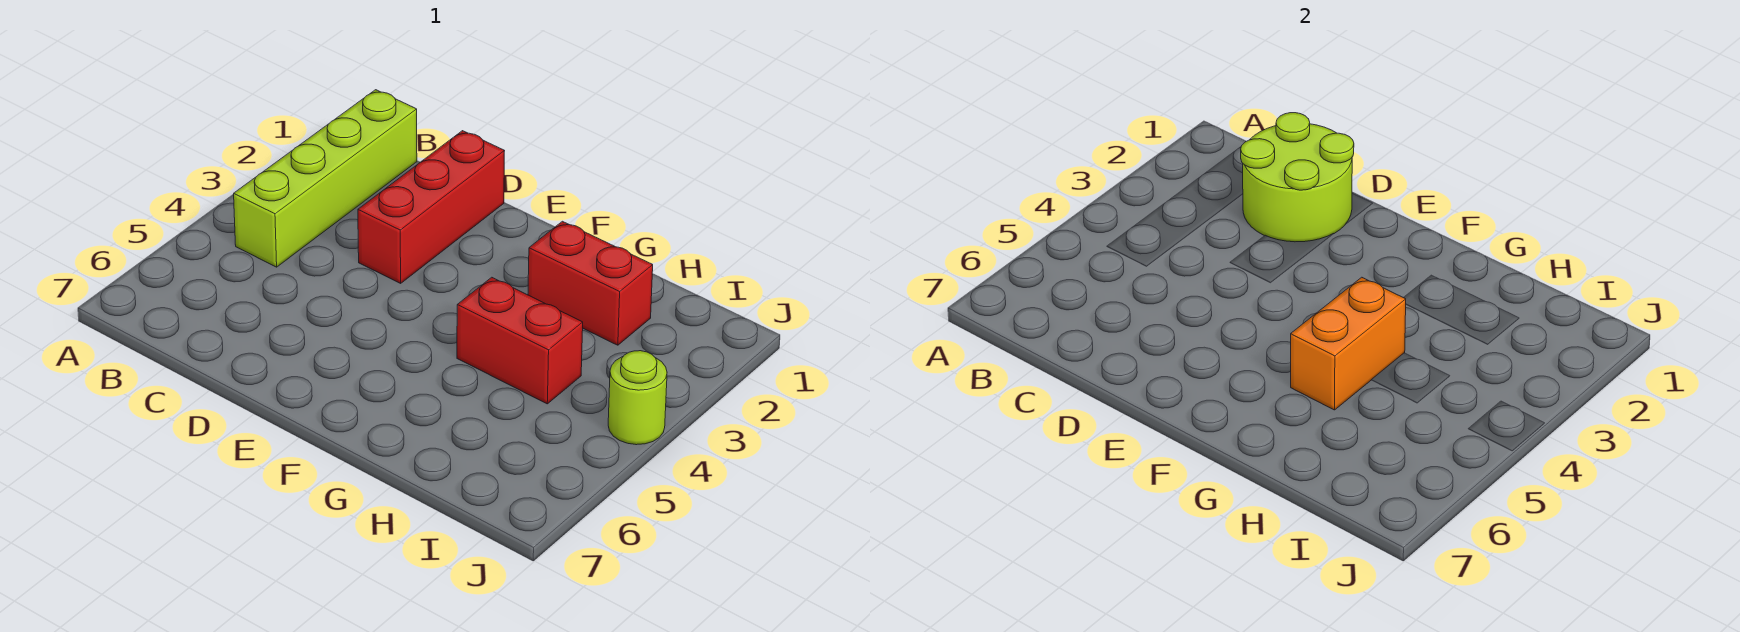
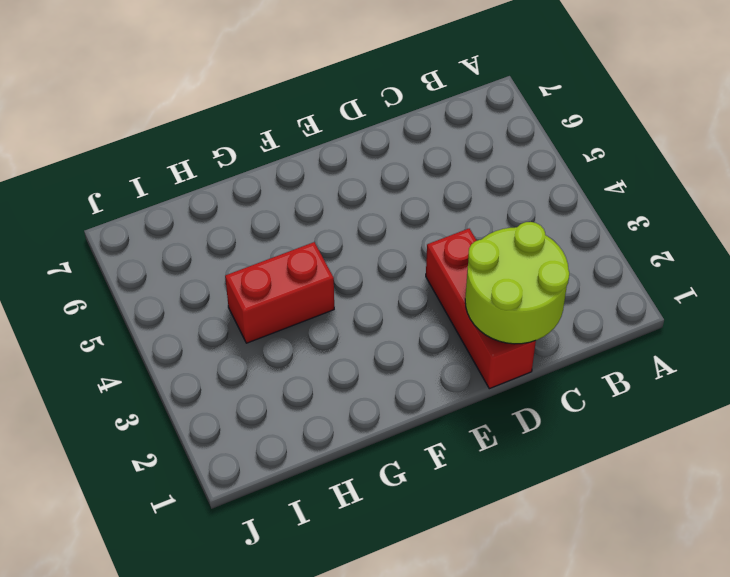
none -> lime brick B1:B4 level 1
none -> red brick G2:H2 level 1

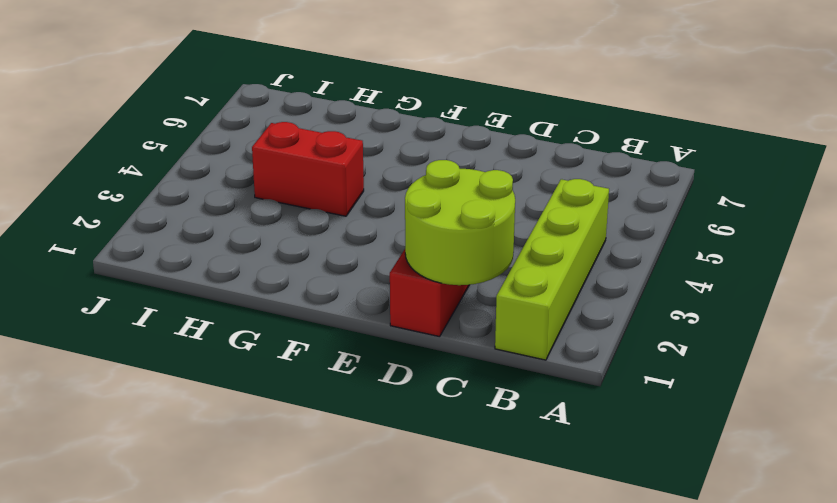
none -> red brick G2:H2 level 1
none -> lime round brick J4 level 1

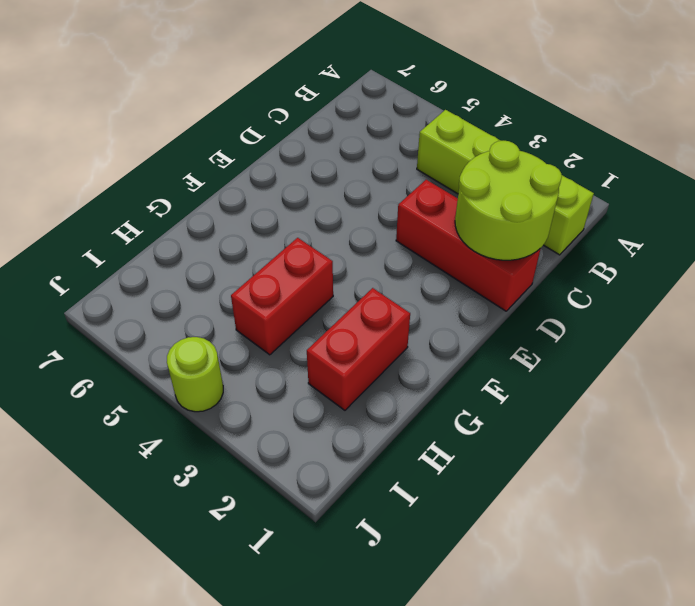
none -> orange brick G4:G5 level 2

